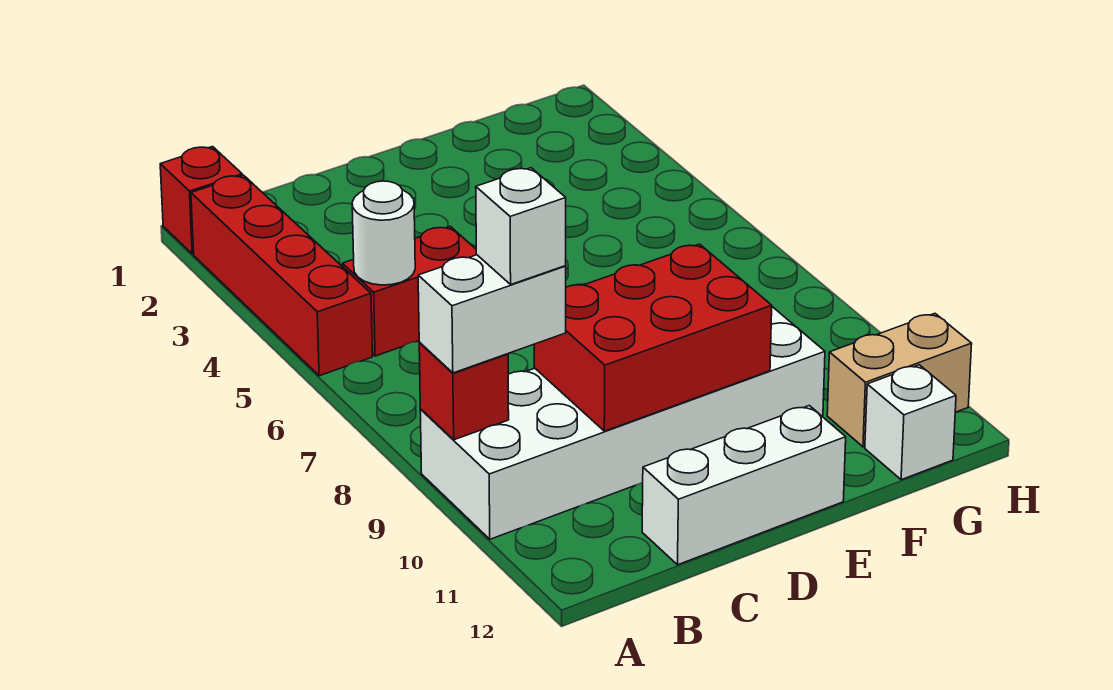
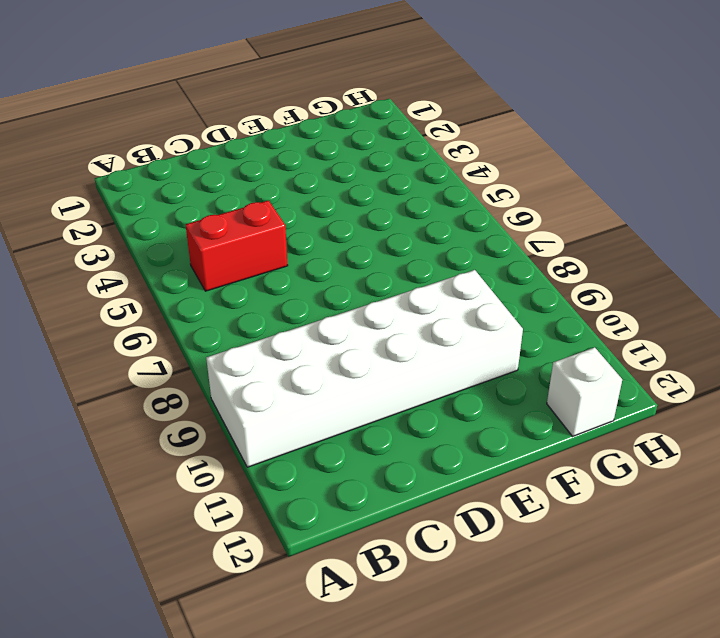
none -> red brick A1 level 1
none -> red brick A2:A5 level 1
none -> white brick C12:E12 level 1

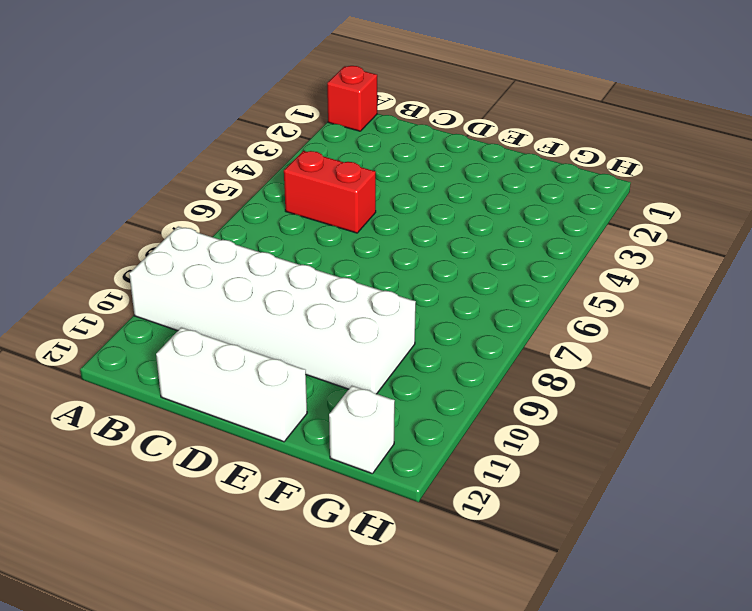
none -> red brick A2:A5 level 1
none -> tan brick G11:H11 level 1
none -> red brick A9 level 2

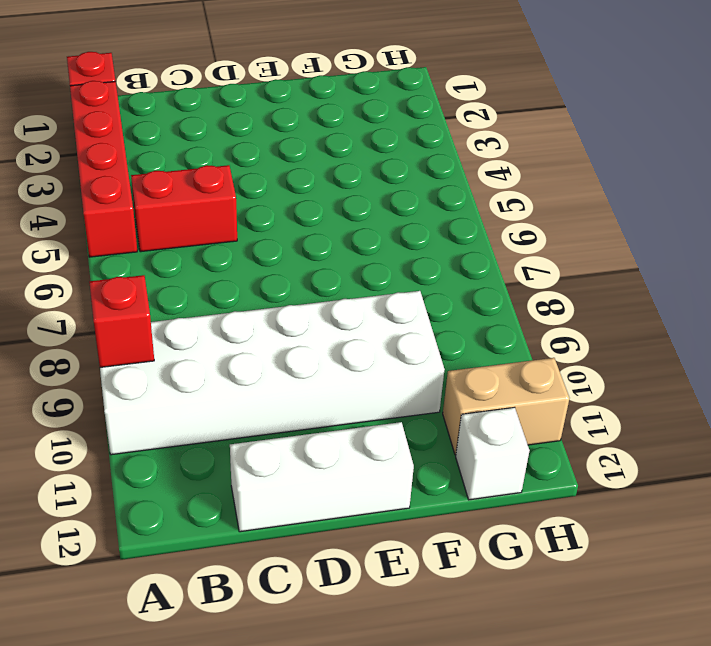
none -> white round brick B5 level 2
none -> red brick C9:E10 level 2
none -> white brick A9:B9 level 3

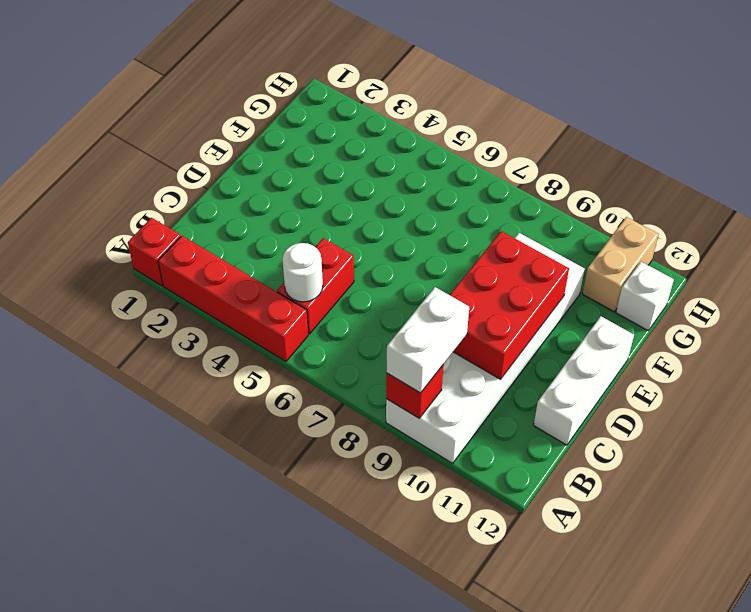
none -> white brick B9 level 4

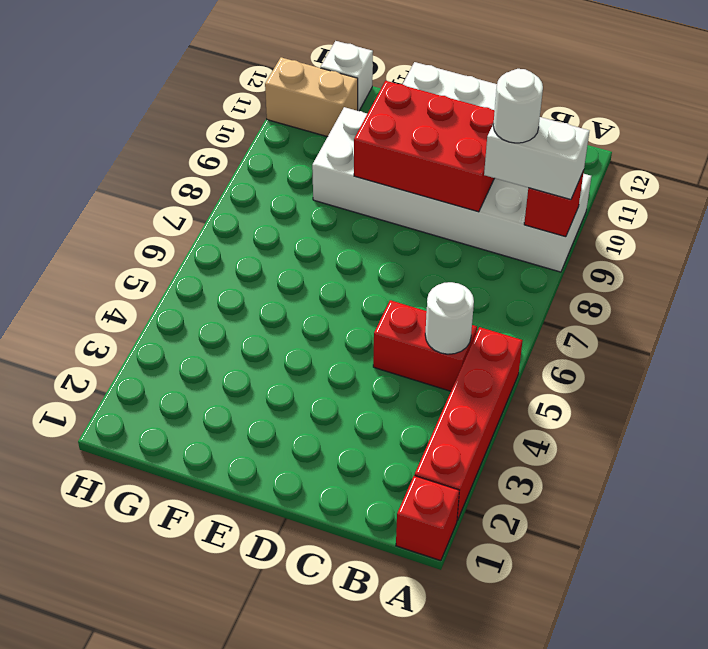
white round brick B9 level 4 -> white brick B9 level 4

